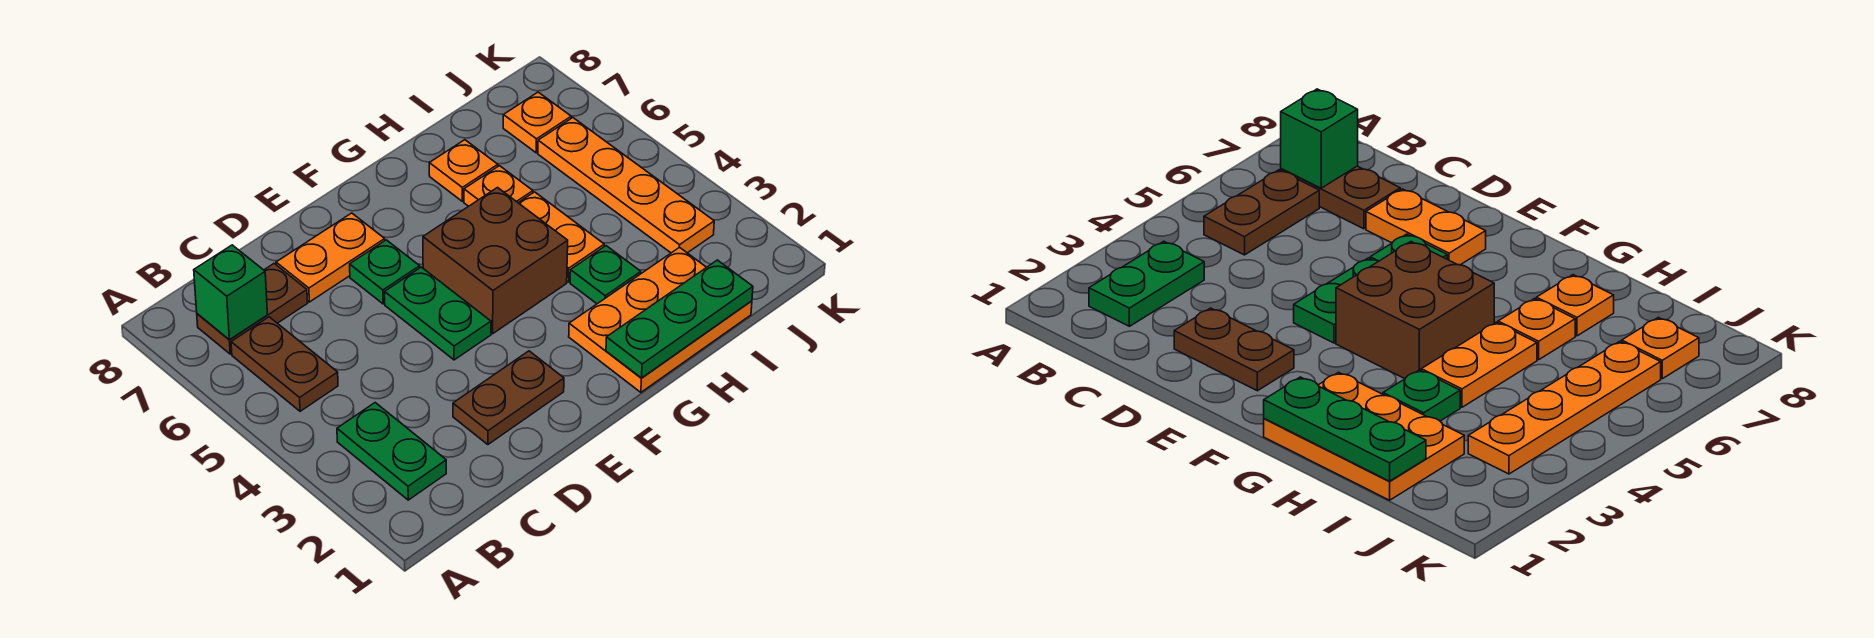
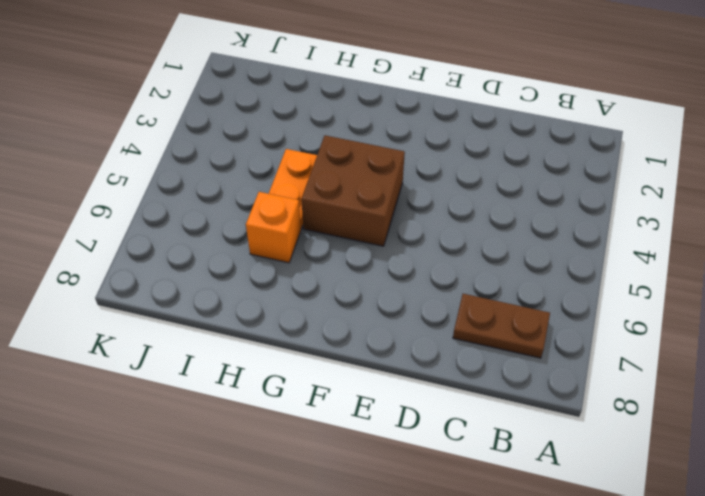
orange brick H6 level 1 -> orange plate H6 level 1
none -> green plate B2:B3 level 1
none -> brown plate B5:B6 level 1
none -> brown plate D2:E2 level 1

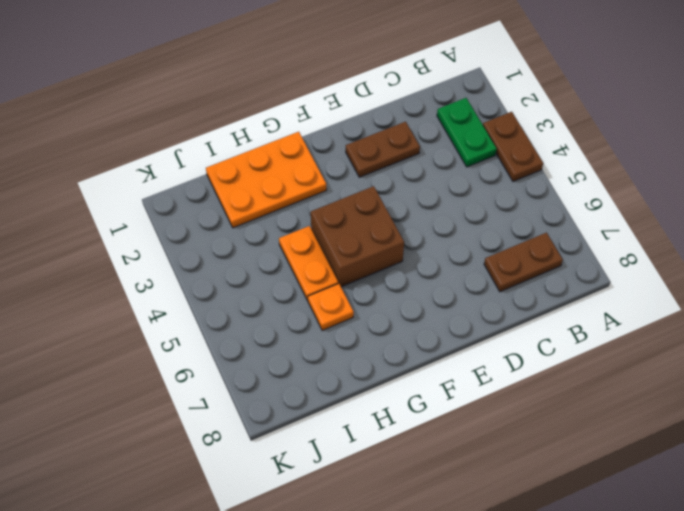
brown plate A3:A4 level 1 -> brown plate B5:B6 level 1
none -> orange plate D7:E7 level 1
none -> green plate E4:E5 level 1
none -> green plate E6 level 1

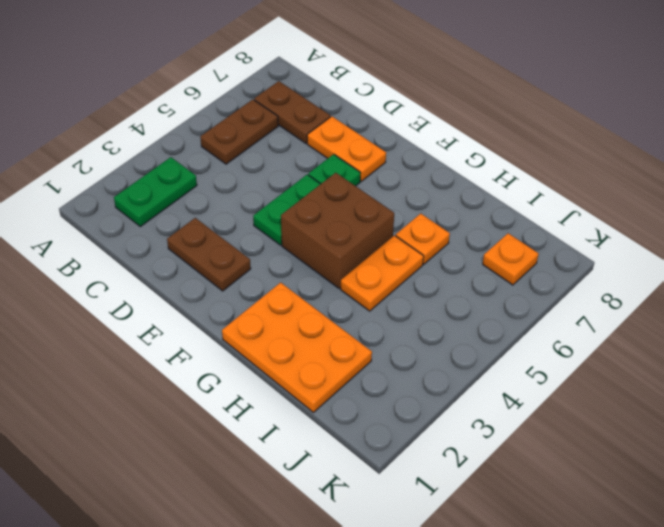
none -> green plate H3 level 1
none -> orange plate H7 level 1
none -> orange plate J3:J6 level 1

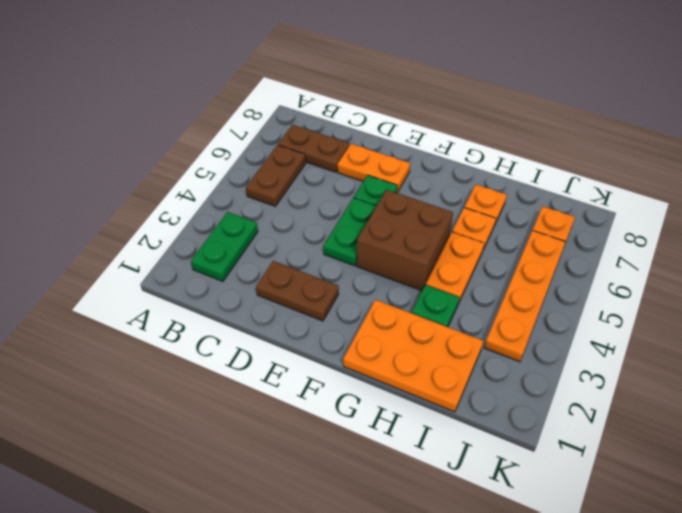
none -> green brick B7 level 2
none -> green plate G1:I1 level 2

